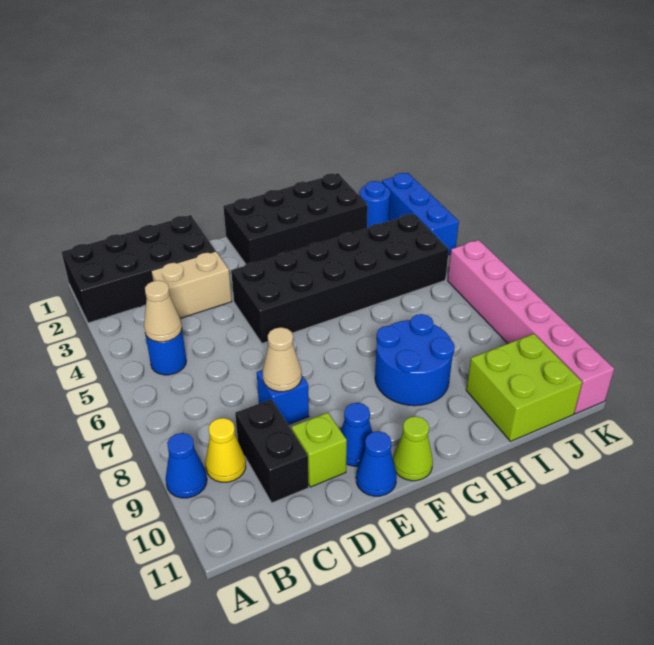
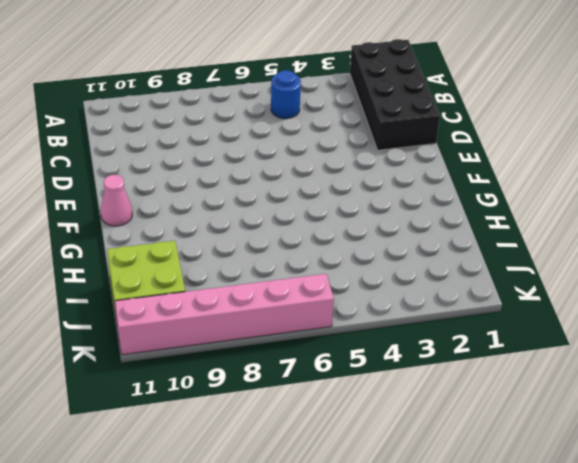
pink cone F11 level 1 -> lime cone F11 level 1
none -> blue cone A9 level 1
none -> yellow cone B9 level 1
none -> tan brick C3:D3 level 1

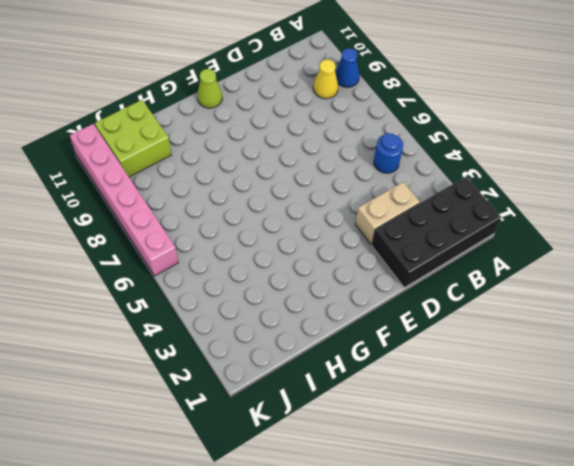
none -> black brick C9:C10 level 1
none -> blue brick D8 level 1
none -> lime brick D10 level 1

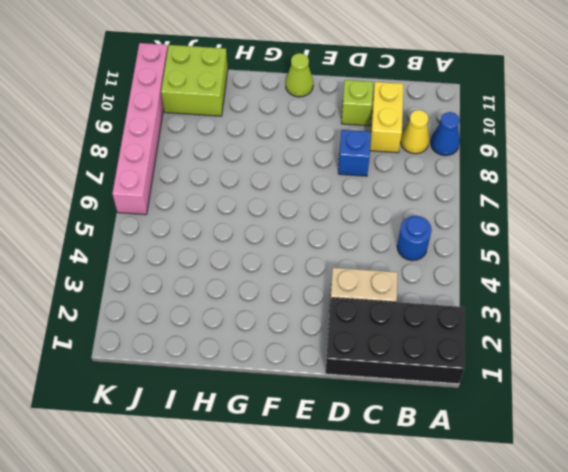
yellow brick C9:C10 level 1 -> black brick C9:C10 level 1
none -> black brick E4:J5 level 1
none -> blue cone E10 level 1
none -> blue cone E11 level 1

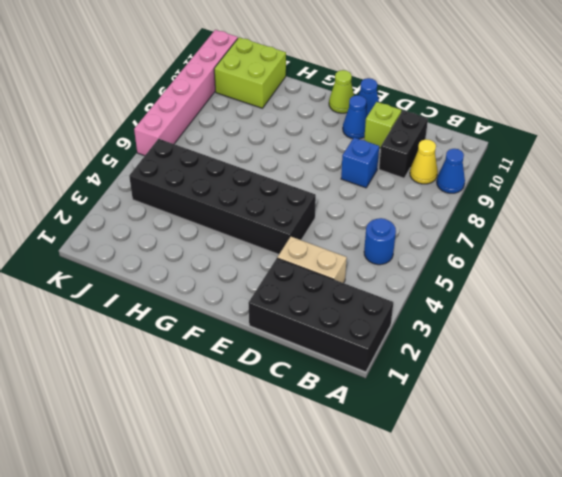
none -> black brick F1:I2 level 1
none -> blue round brick G8:H9 level 1
none -> blue round brick J2 level 1

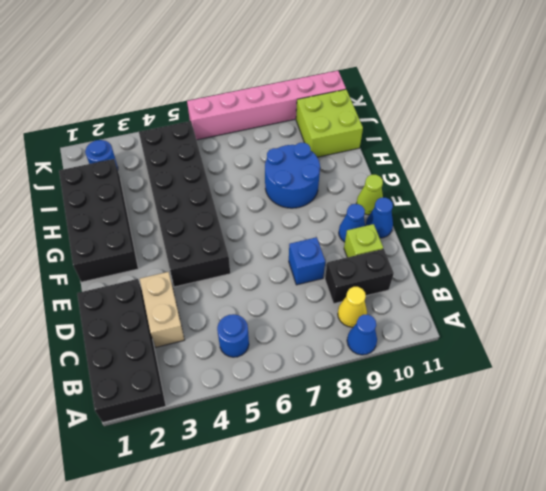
none -> blue brick K2:K4 level 1
none -> tan cone B5 level 2
none -> tan cone D8 level 2

